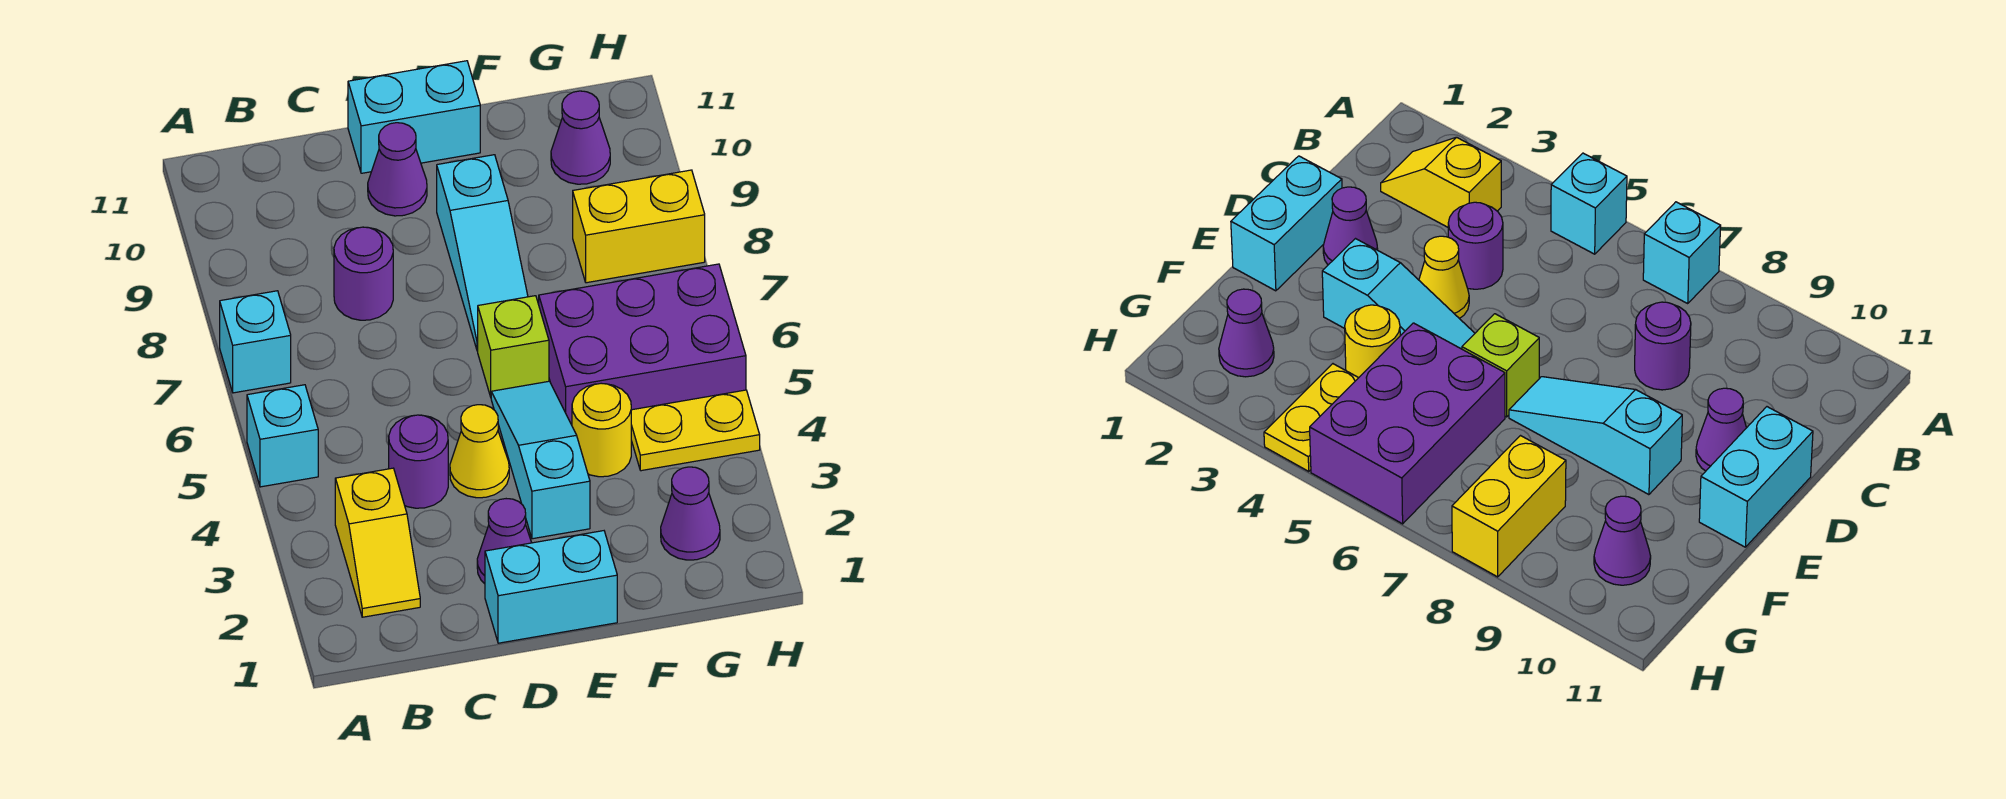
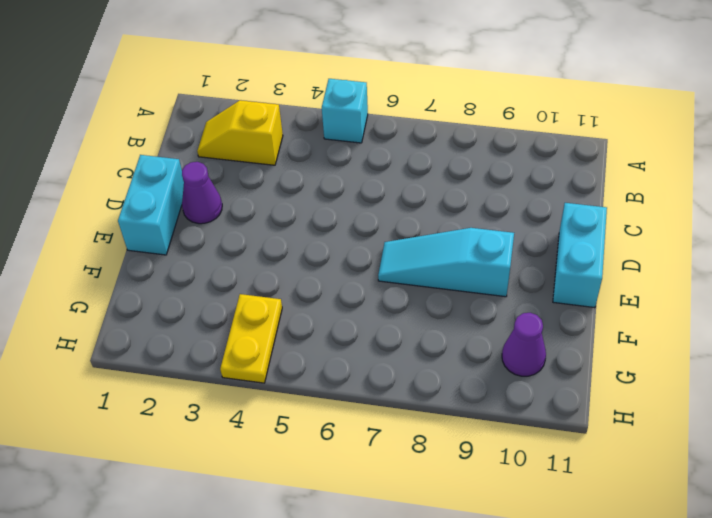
none -> cyan brick A7 level 1
none -> purple round brick C4 level 1
none -> purple round brick C8 level 1

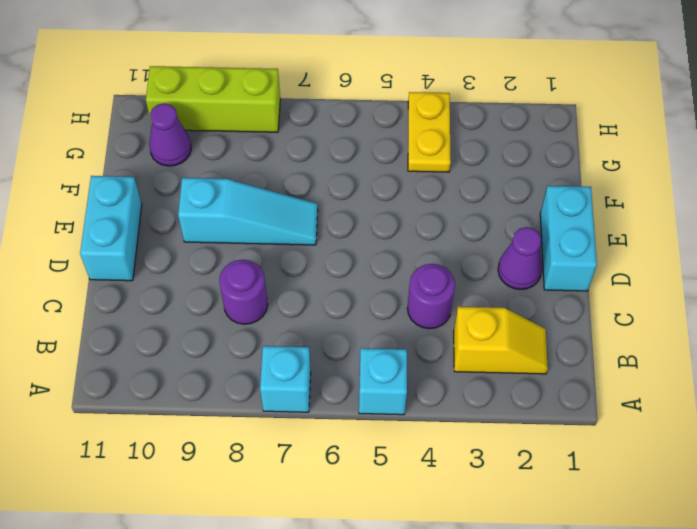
lime brick H8:H10 level 1 -> yellow brick G8:H8 level 1
none -> yellow cone D4 level 1
none -> purple cone D10 level 1
none -> cyan slope E3:E5 level 1 top 3

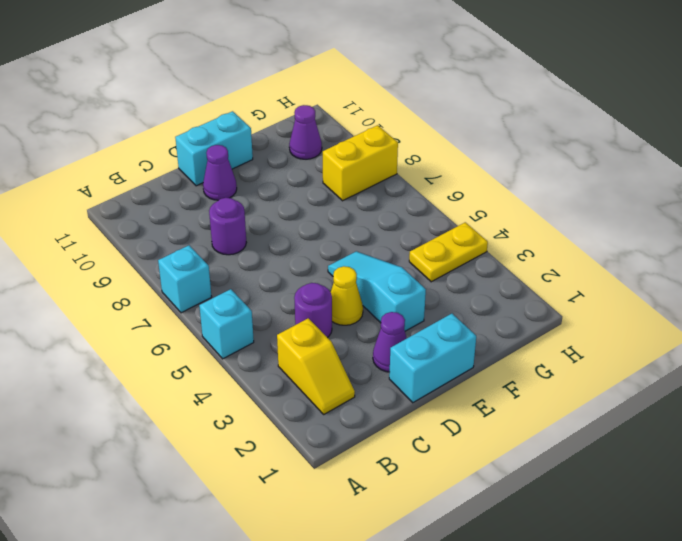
none -> lime brick E6 level 1
none -> cyan slope E7:E9 level 1 top 9
none -> yellow round brick F4 level 1

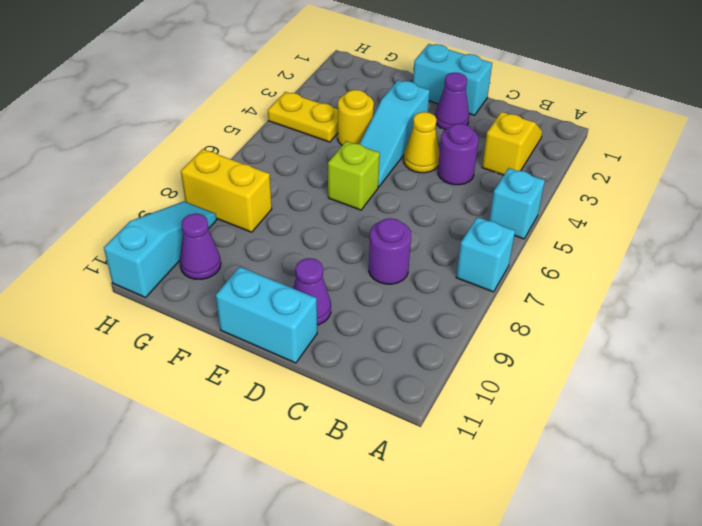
cyan slope H9:H11 level 1 top 11 -> cyan slope E7:E9 level 1 top 9
none -> purple brick F5:H6 level 1
none -> purple cone G2 level 1

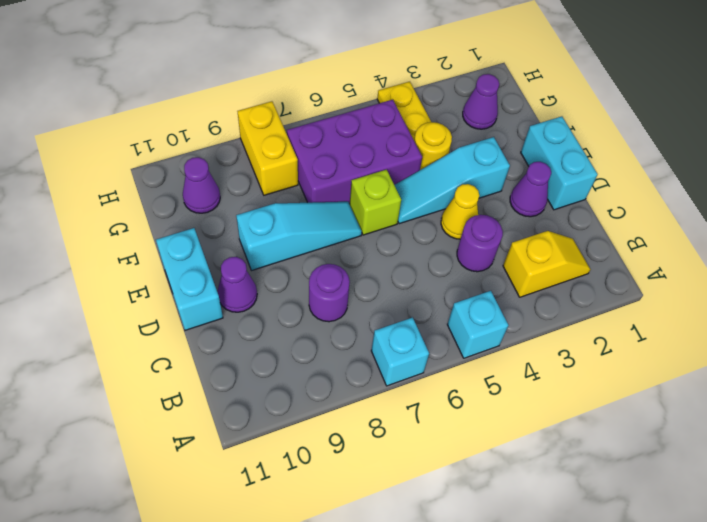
purple brick F5:G7 level 1 -> purple brick F5:H6 level 1

